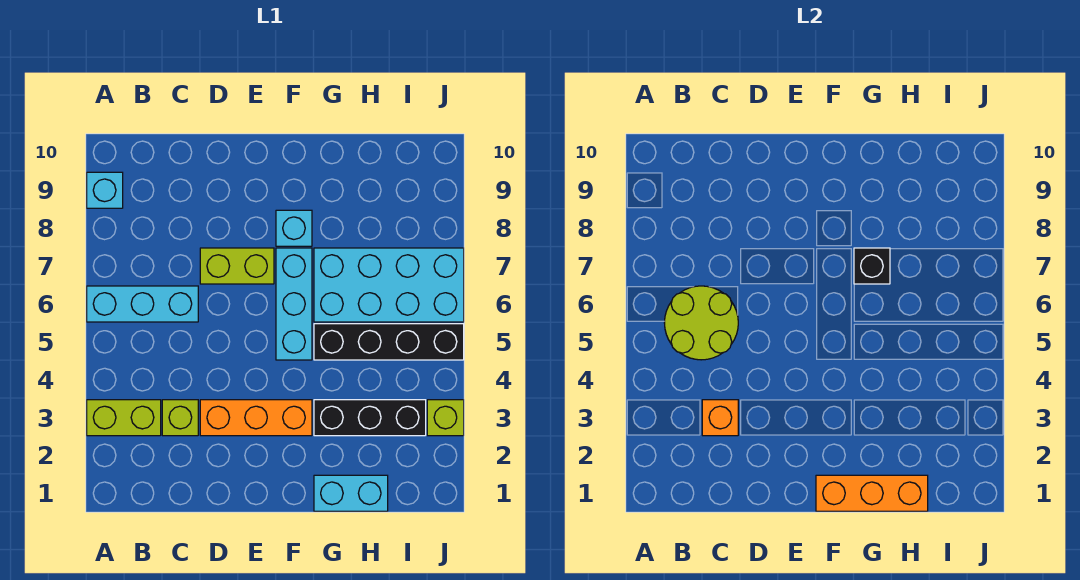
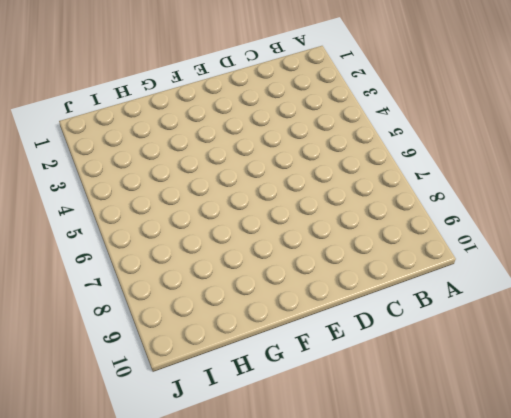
none -> lime brick A3:B3 level 1
none -> cyan brick A6:C6 level 1
none -> cyan brick A9 level 1

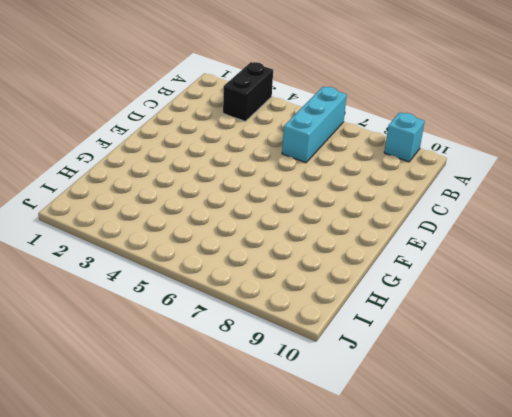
black brick A3:B3 level 1 -> lime brick A3:B3 level 1
none -> lime brick C3 level 1
none -> orange brick D3:F3 level 1
none -> lime brick D7:E7 level 1

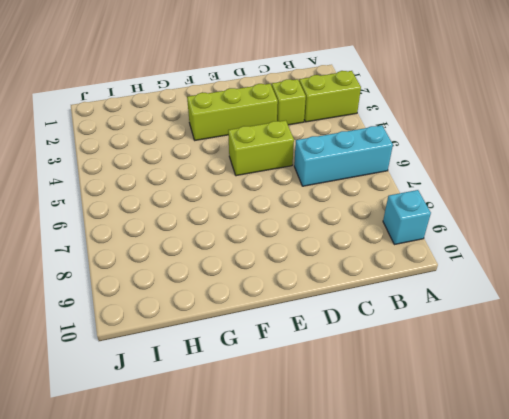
lime brick D3:F3 level 1 -> orange brick D3:F3 level 1
lime brick D5:E5 level 1 -> lime brick D7:E7 level 1
none -> cyan brick F5:F7 level 1
none -> cyan brick F8 level 1
none -> cyan brick G1:H1 level 1

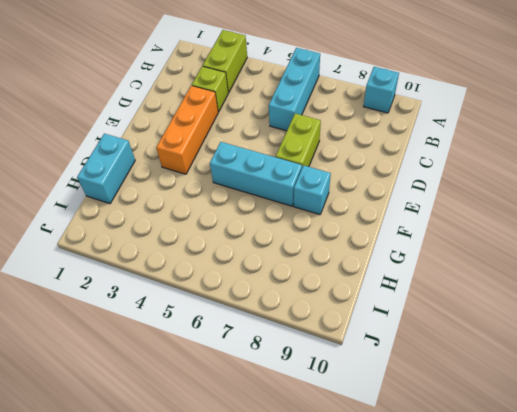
none -> black brick G3:I3 level 1
none -> black brick G5:J5 level 1
none -> cyan brick G6:J7 level 1

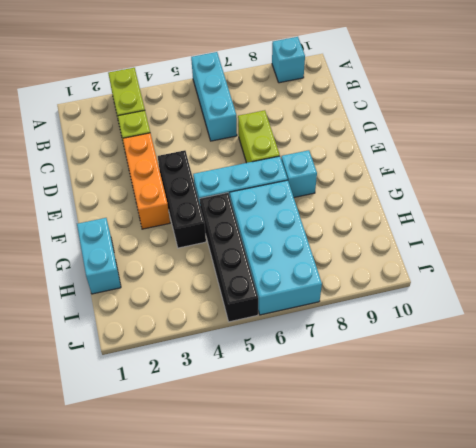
black brick E4:G4 level 1 -> black brick G3:I3 level 1
none -> lime brick J3 level 1
none -> lime round brick B5:C6 level 2
none -> orange brick C3 level 2

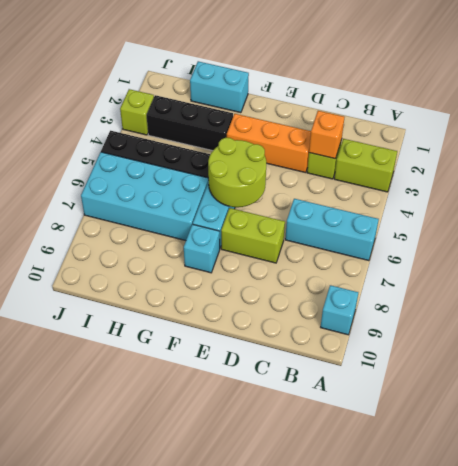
lime round brick E5:F6 level 2 -> lime round brick B5:C6 level 2
none -> orange brick F1:H1 level 2
none -> black brick G7 level 2

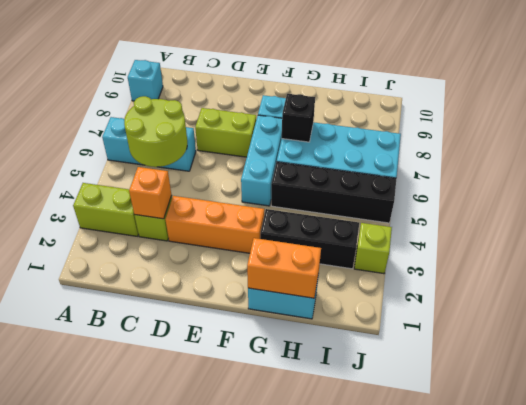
orange brick G1:H1 level 2 -> orange brick F1:H1 level 2

